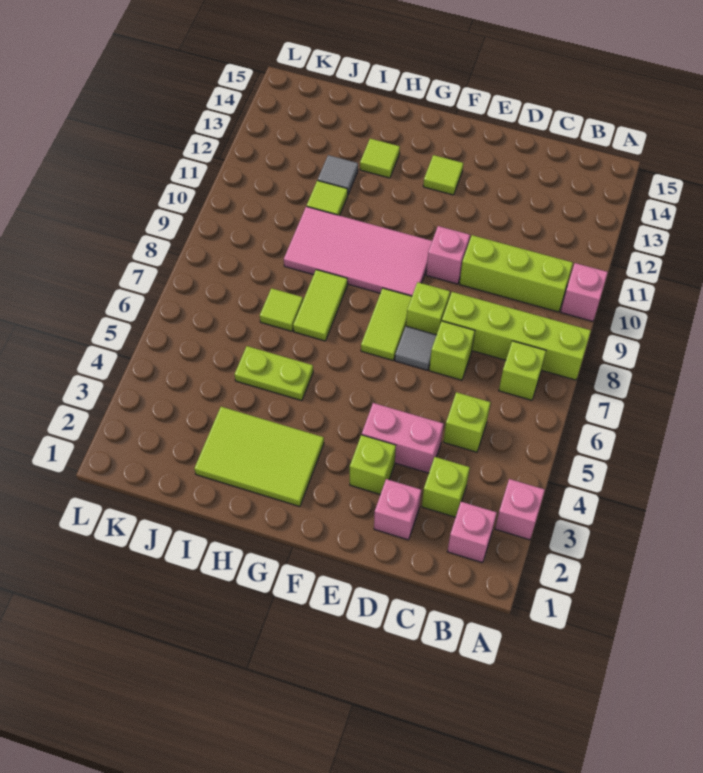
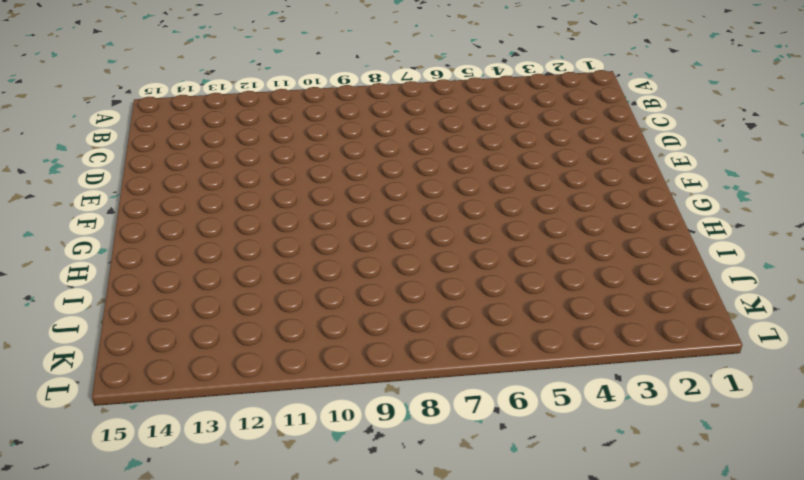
none -> pink brick A3 level 1
none -> lime brick A8:D8 level 1
none -> pink brick A10 level 1

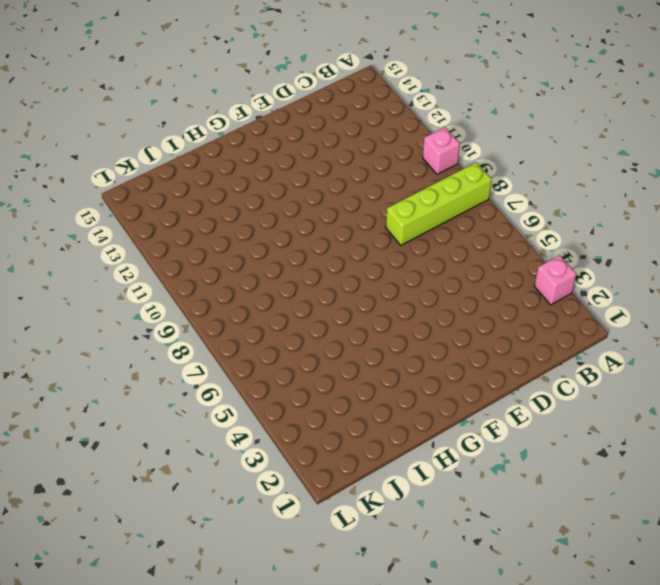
none -> pink brick B2 level 1
none -> lime brick B7 level 1
none -> lime brick B10:D10 level 1

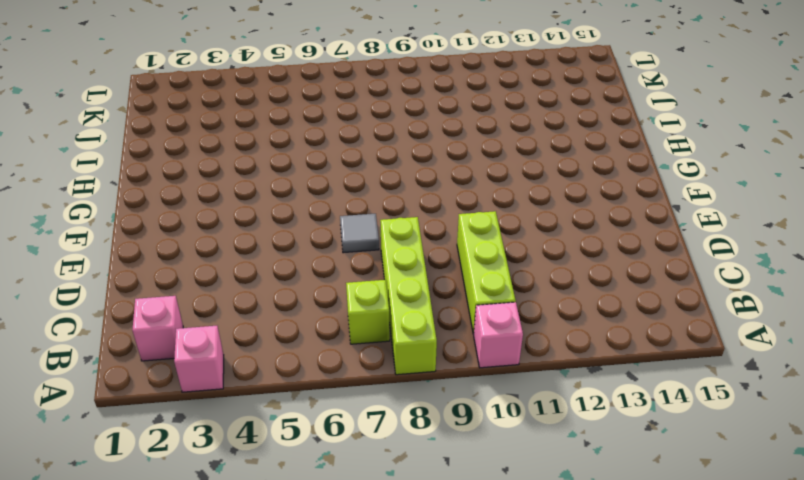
none -> lime brick C3 level 1
none -> lime brick C5 level 1
none -> pink brick D2 level 1

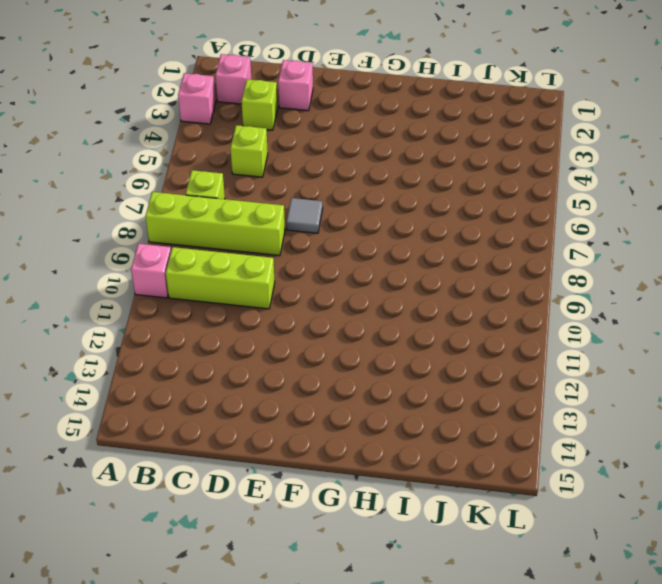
none -> pink brick D4:E4 level 1
none -> lime brick D7 level 1
none -> lime brick E3 level 1

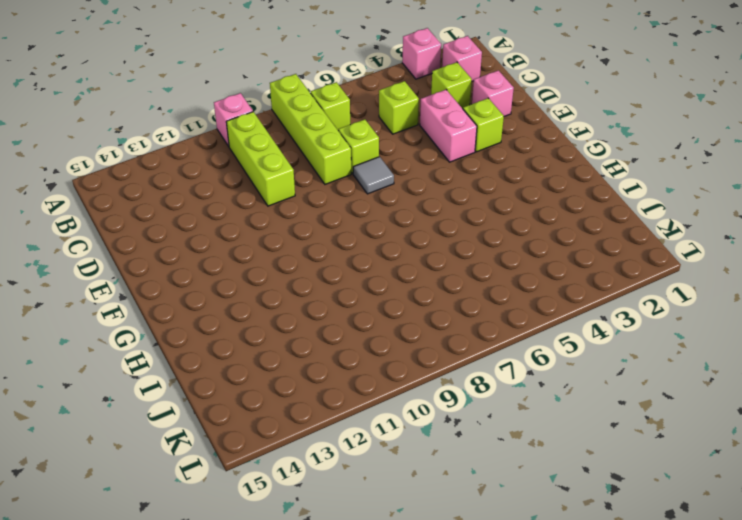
none -> lime brick E8 level 1
none -> pink brick E10 level 1
none -> lime tile F7:F8 level 1

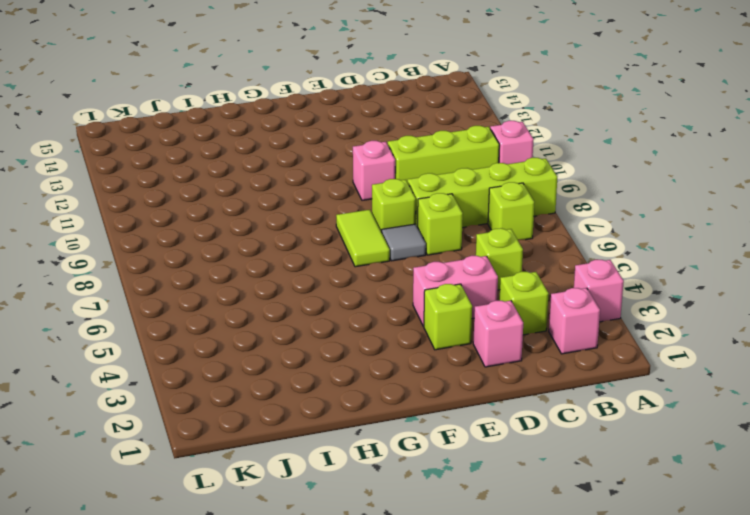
none -> pink tile F9:I10 level 1
none -> lime tile F13 level 1
none -> lime tile G2:I3 level 1

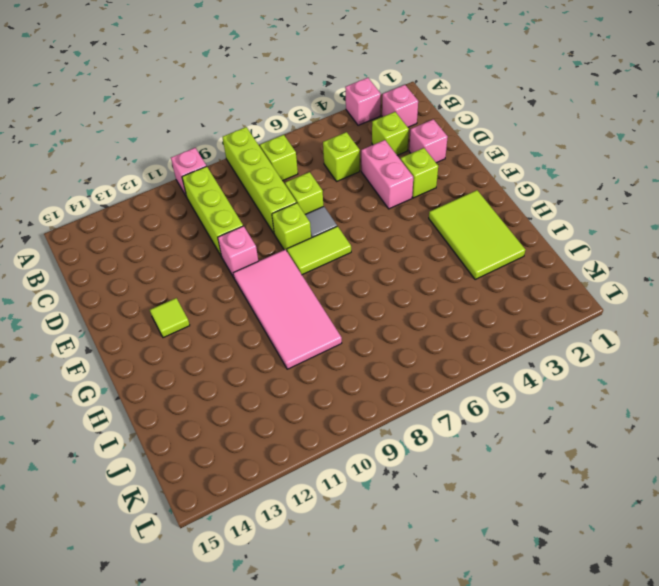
none -> lime plate H5:I5 level 1
none -> lime tile H7:H8 level 1
none -> lime tile H13 level 1

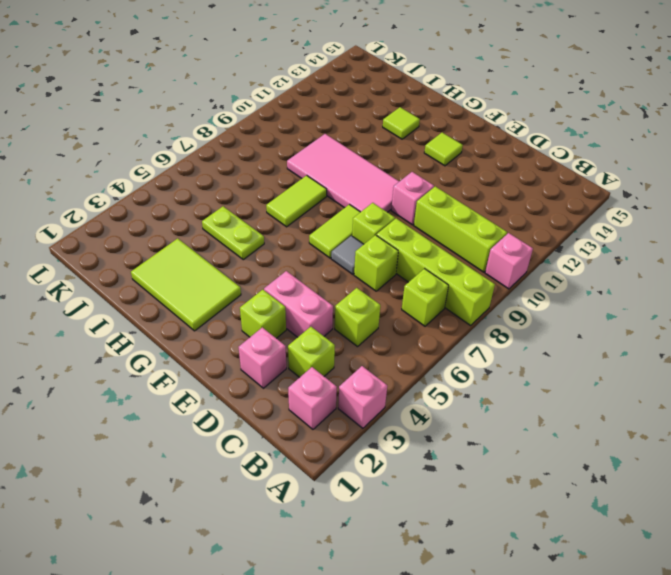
none -> lime tile I7 level 1
none -> lime tile I11 level 1
none -> grey tile I12 level 1

